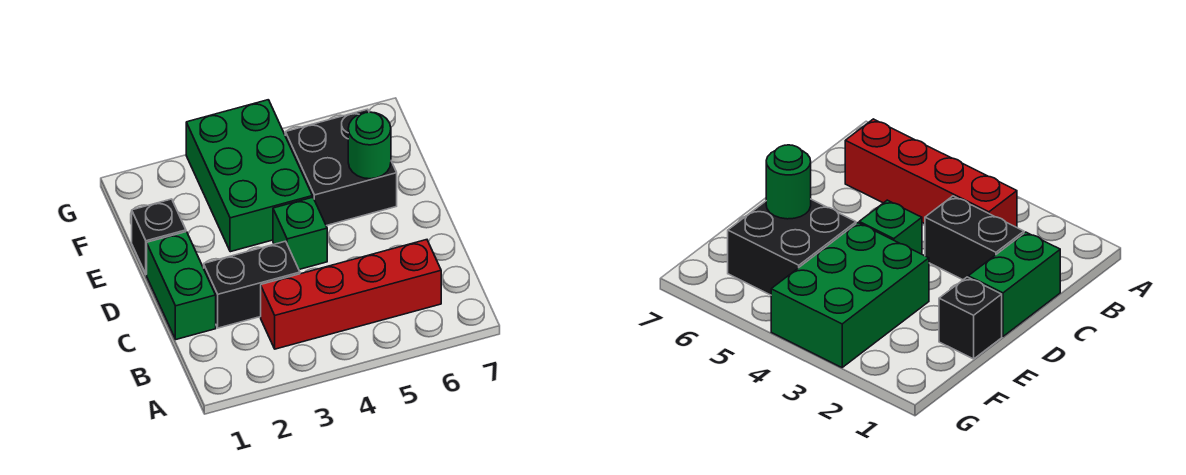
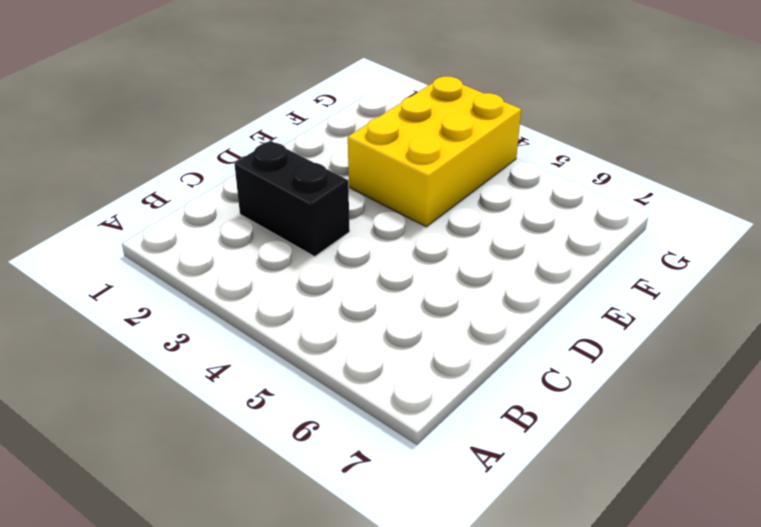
yellow brick E3:G4 level 1 -> green brick E3:G4 level 1
none -> red brick B3:B6 level 1
none -> green brick C1:D1 level 1

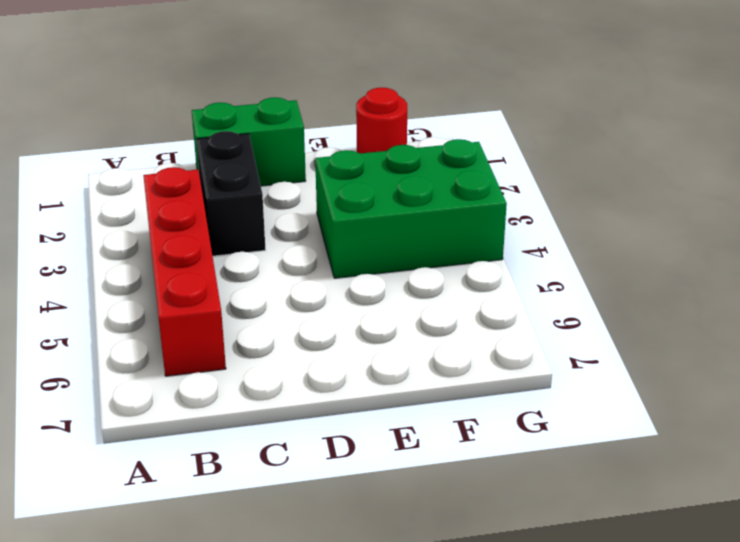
red round brick F1 level 1 -> none
none -> green brick D4 level 1
none -> black brick E1 level 1

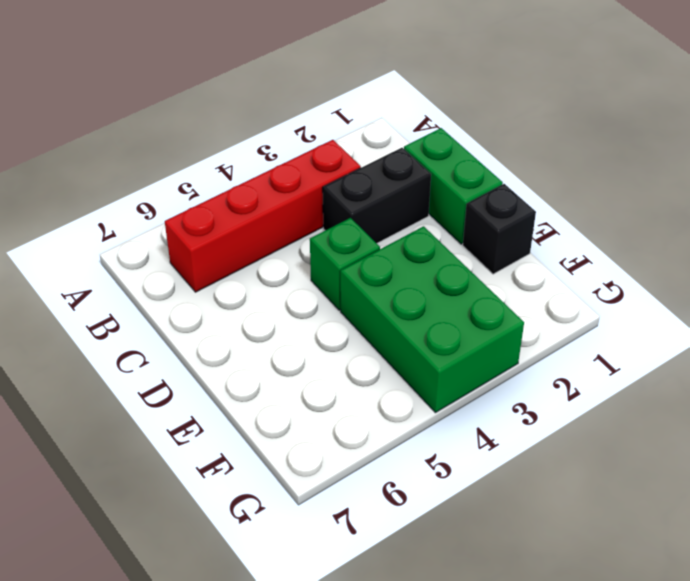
none -> black brick E5:F6 level 1
none -> green round brick E6 level 2

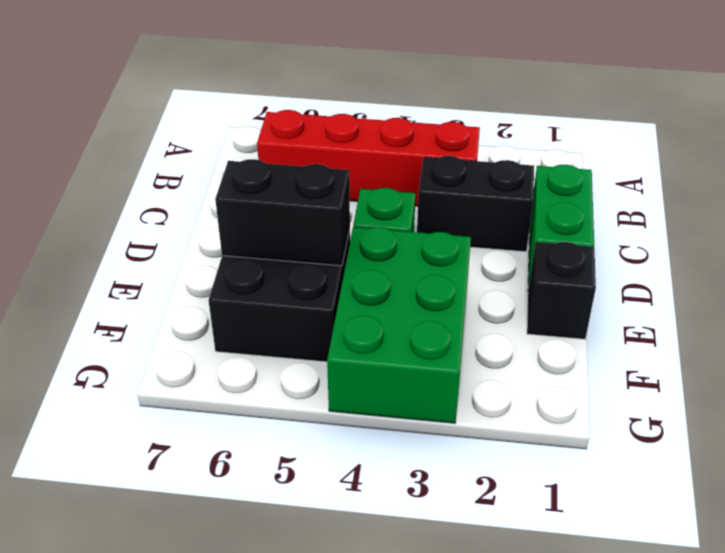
black brick E5:E6 level 2 -> green round brick E6 level 2

